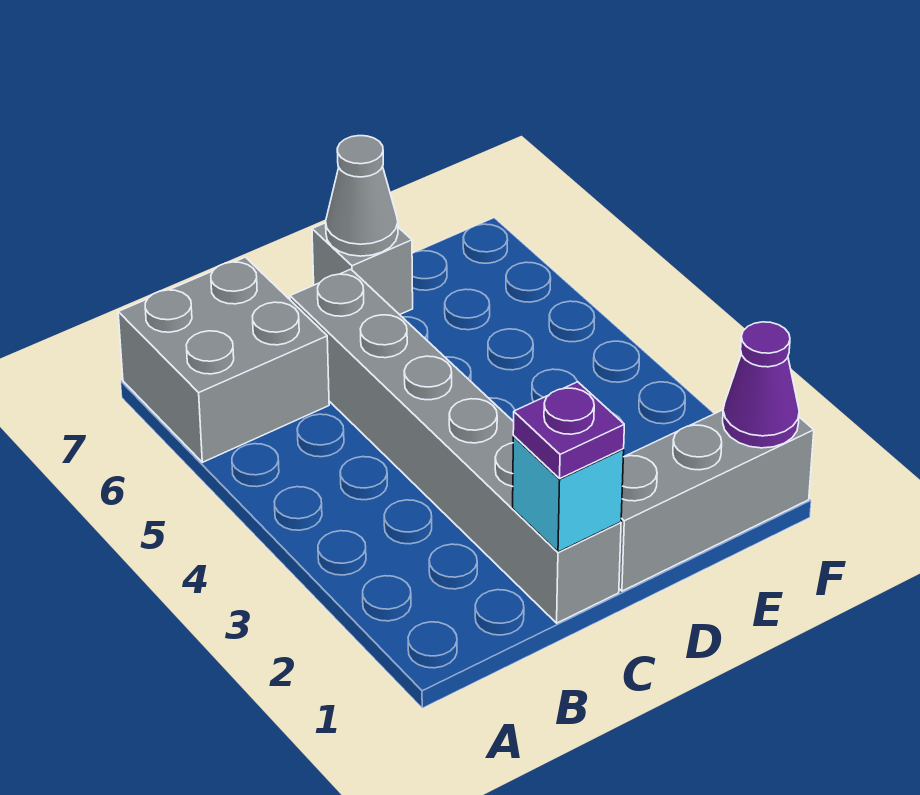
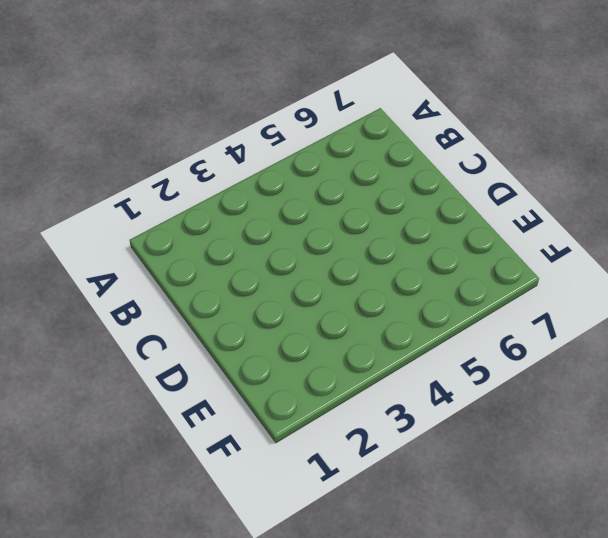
none -> grey brick A6:B7 level 1
none -> grey brick C1:C6 level 1

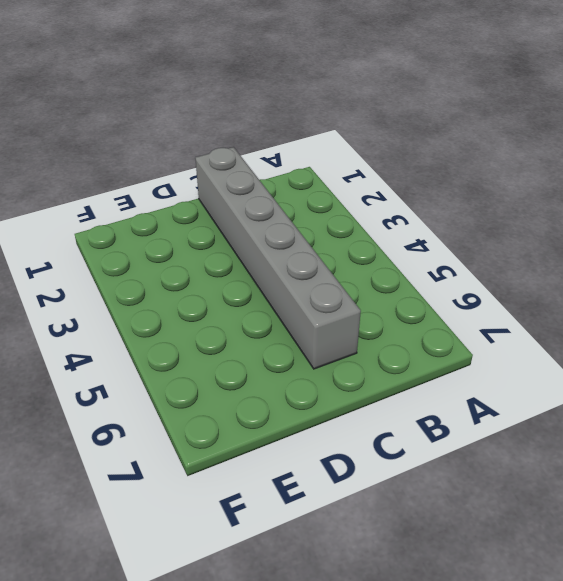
none -> grey brick A6:B7 level 1
none -> grey brick D1:F1 level 1

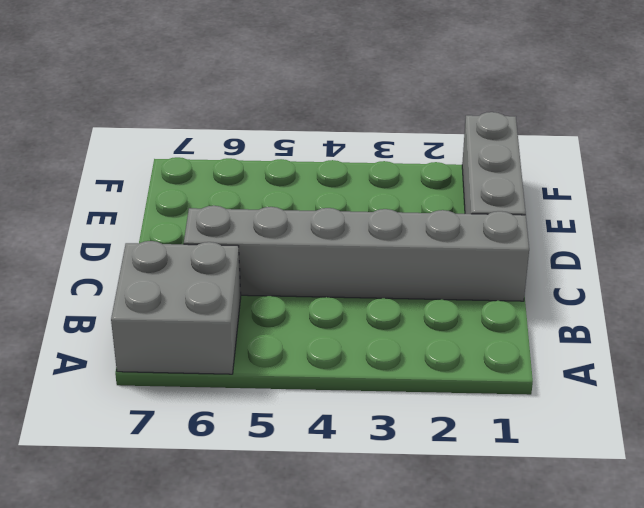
none -> grey brick D7 level 1
none -> cyan brick C1 level 2

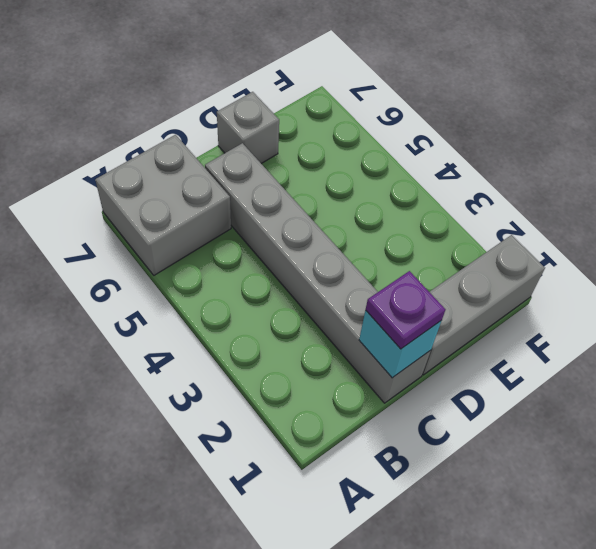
none -> grey cone D7 level 2
none -> purple cone F1 level 2

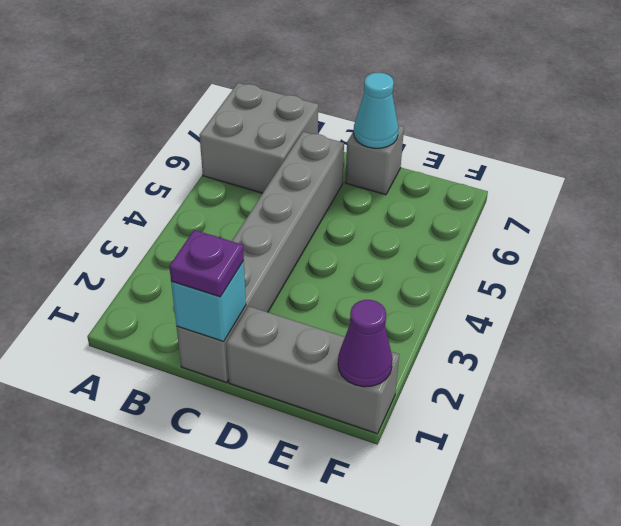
cyan cone D7 level 2 -> grey cone D7 level 2

